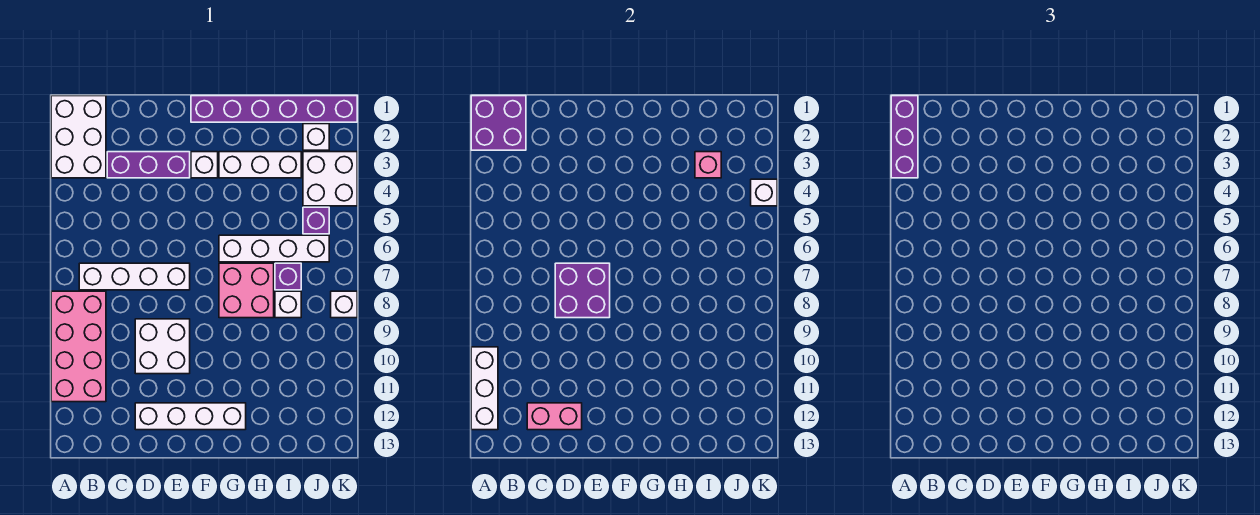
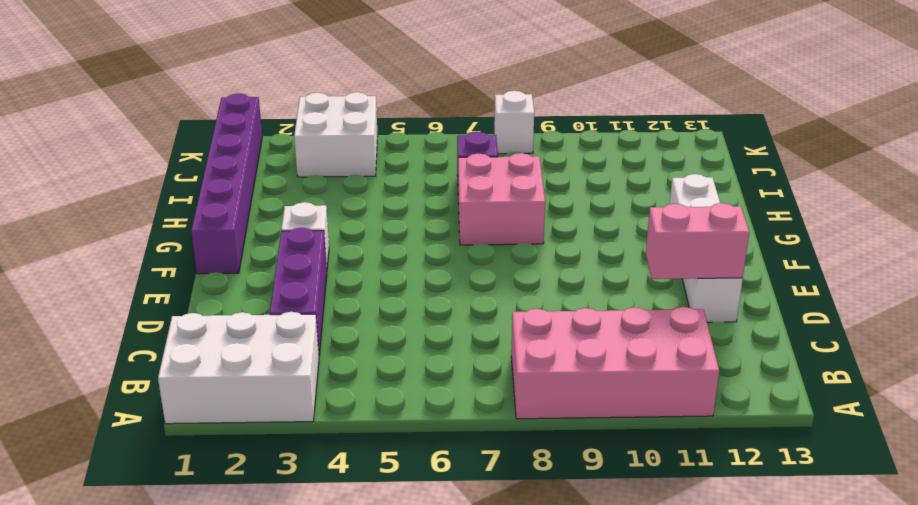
pink brick D11:D12 level 2 -> pink brick C12:D12 level 2
none -> white brick B7:E7 level 1
none -> white brick D9:E10 level 1
none -> white brick G3:I3 level 1

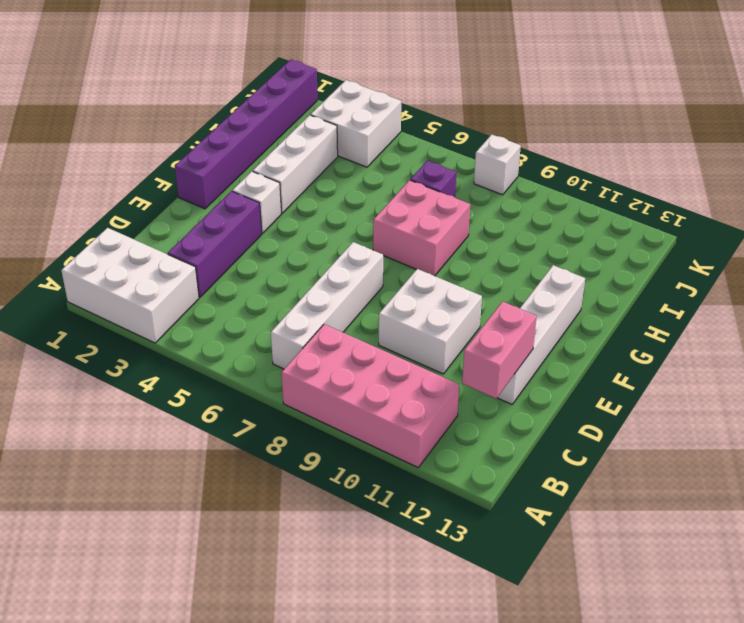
none -> white brick G6:J6 level 1
none -> white brick I8 level 1
none -> white brick J2 level 1

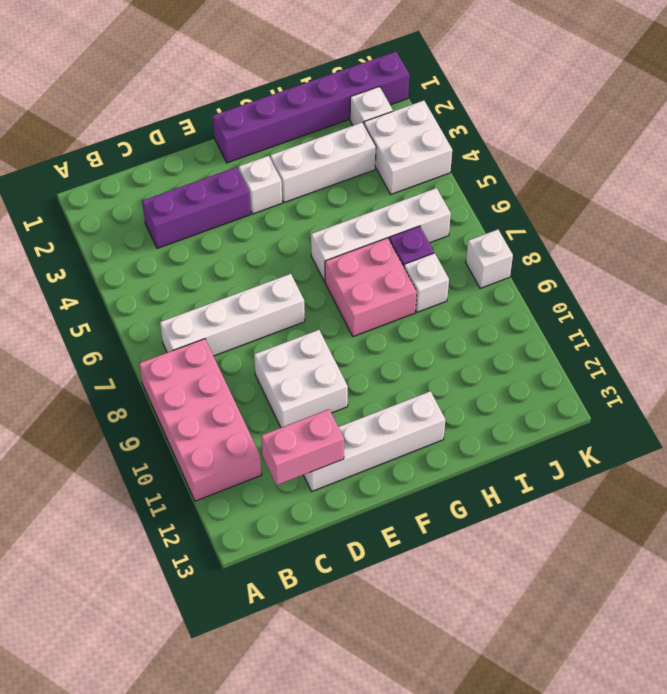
none -> white brick A1:B3 level 1
none -> purple brick J5 level 1
none -> purple brick A1:B2 level 2

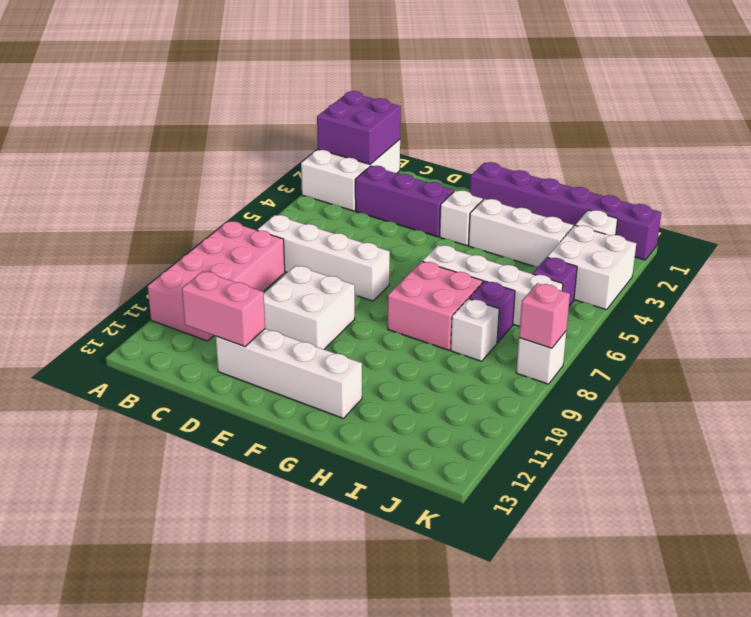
pink brick K8 level 2 -> pink brick I3 level 2
none -> white brick A10:A12 level 2
none -> purple brick D7:E8 level 2
none -> white brick K4 level 2

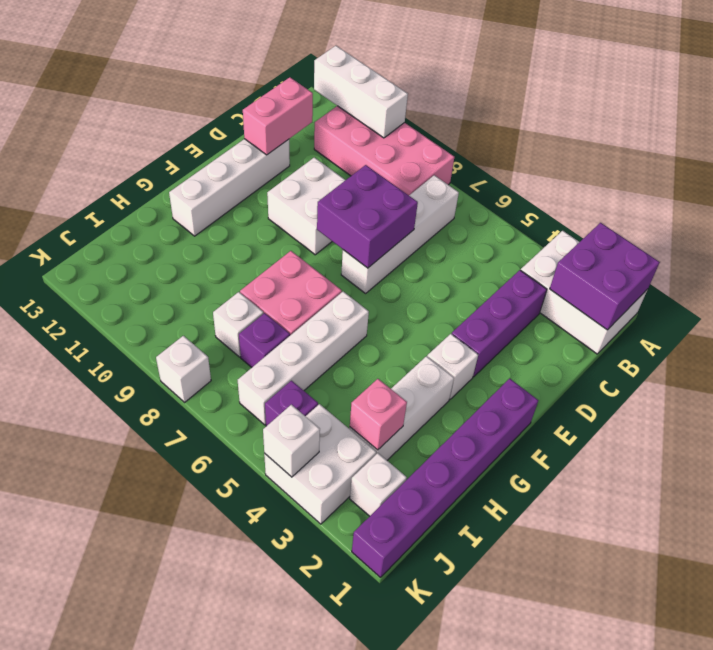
none -> purple brick A1:A3 level 3

